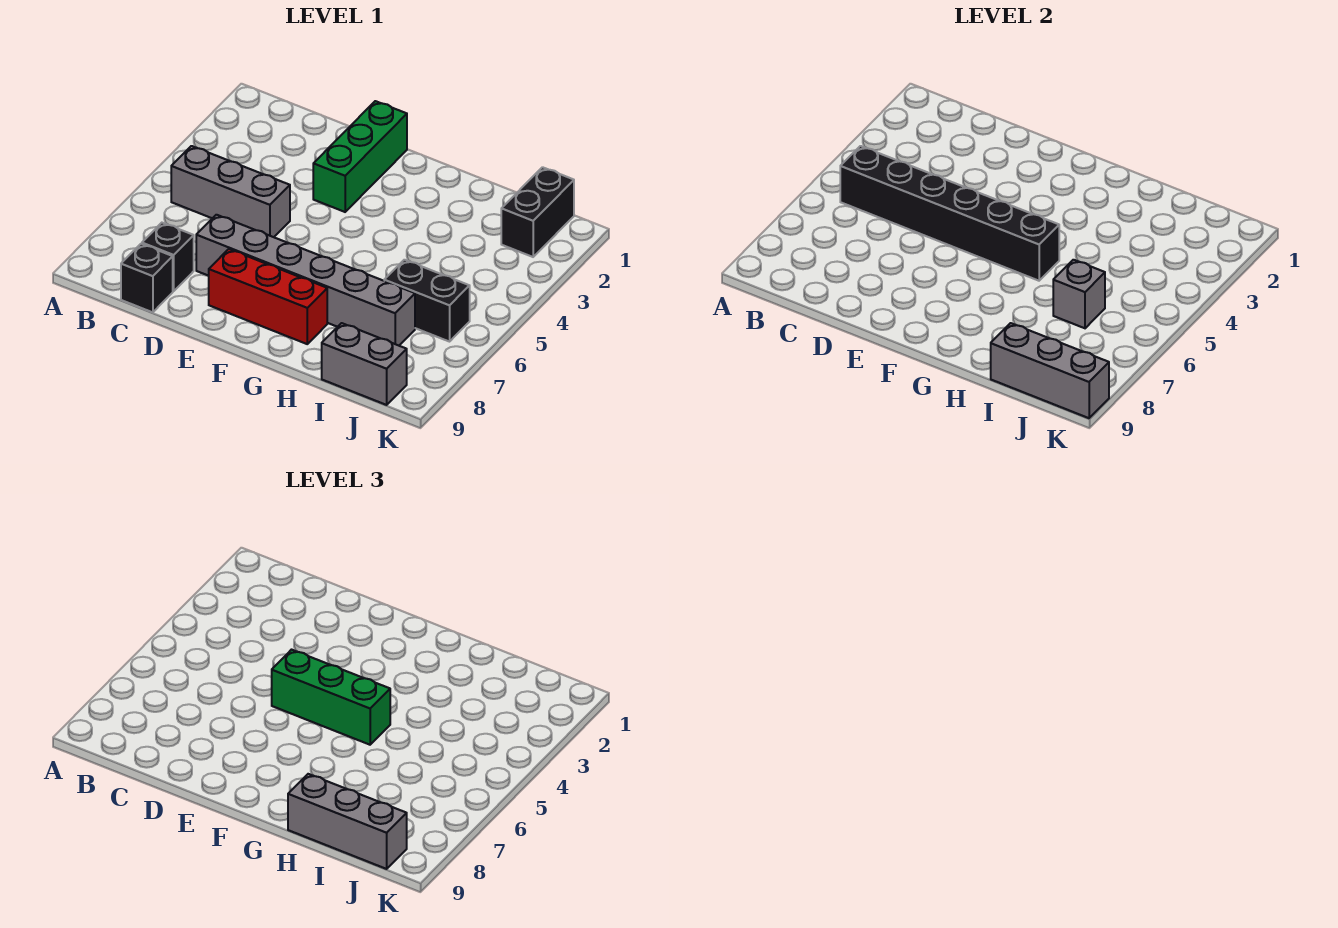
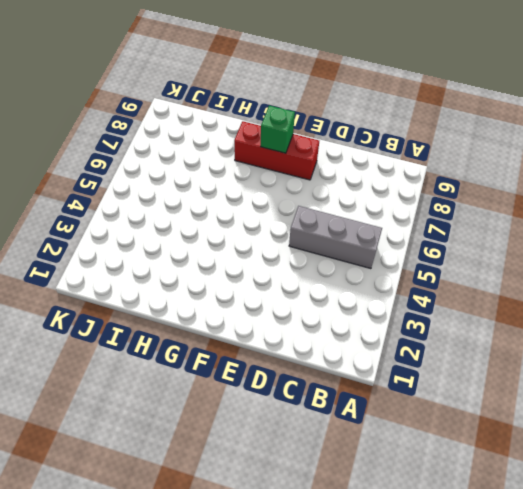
green brick F8 level 2 -> none
none -> black brick C8 level 1
none -> black brick C9 level 1
none -> grey brick D7:I7 level 1

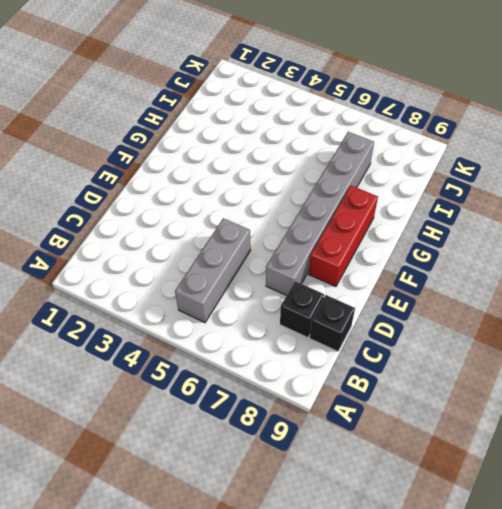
none -> green brick E1:E3 level 1
none -> black brick I6:J6 level 1
none -> grey brick I9:J9 level 1

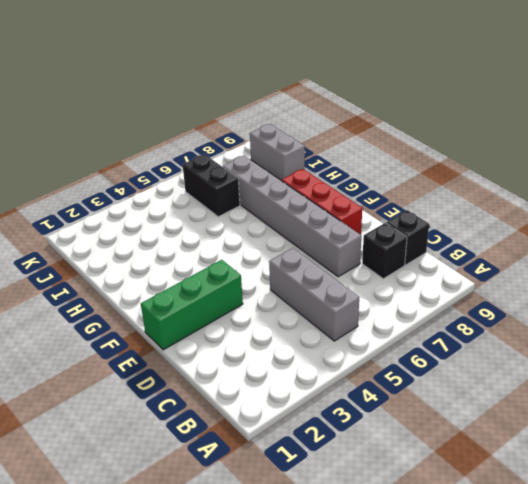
none -> black brick J1:J2 level 1
none -> black brick B5:G5 level 2
none -> grey brick I6 level 2

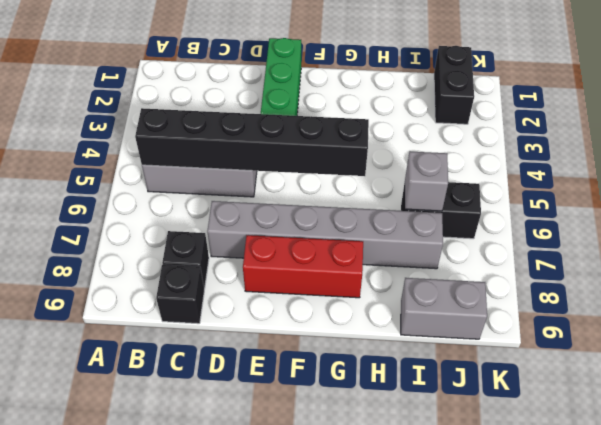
none -> grey brick I9:K9 level 2
none -> green brick E5:G5 level 3
none -> grey brick H9:J9 level 3

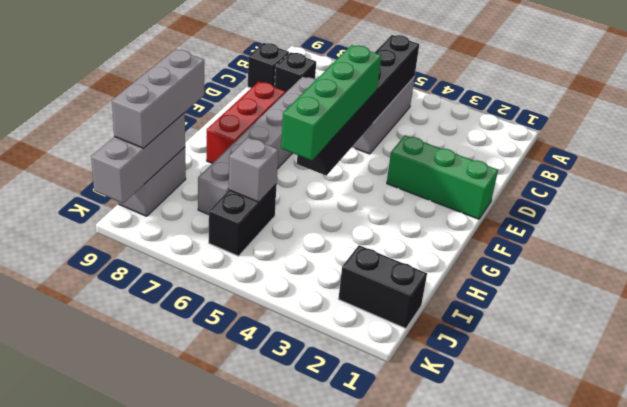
green brick E5:H5 level 3 -> green brick E5:G5 level 3

